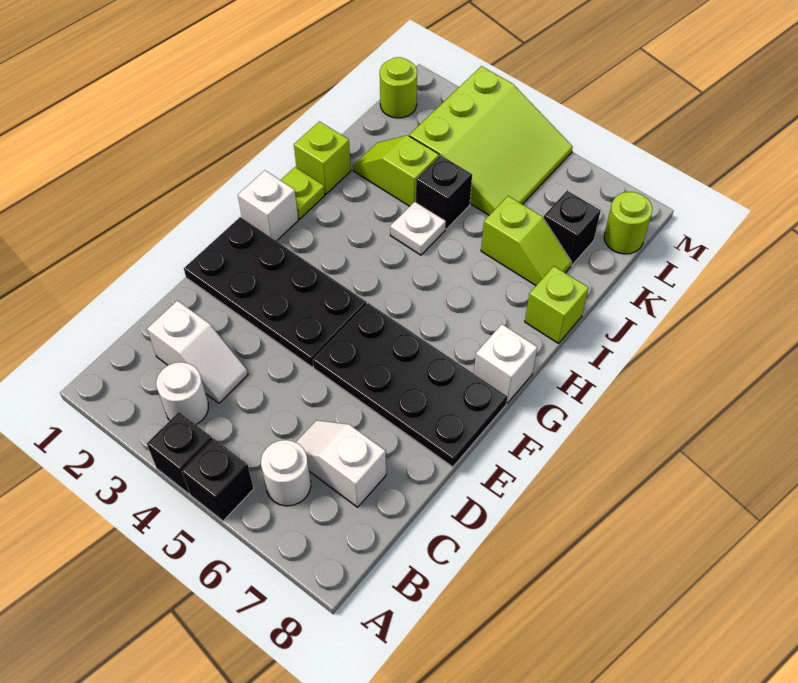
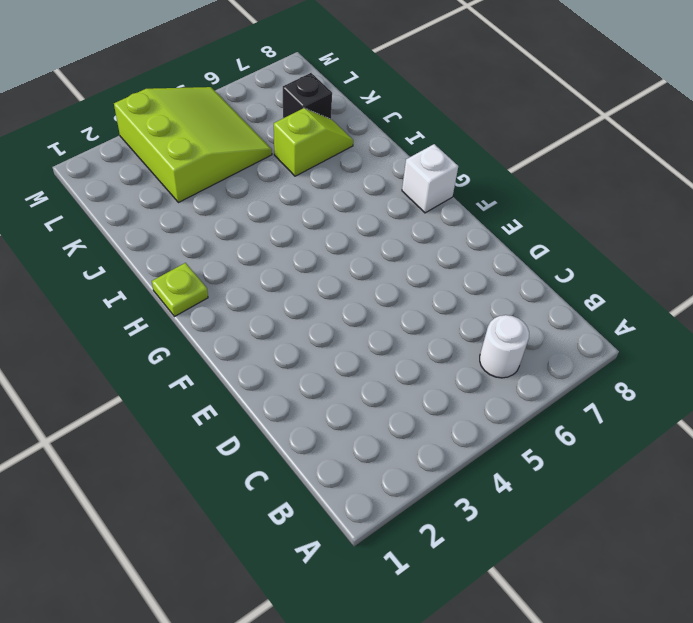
none -> black brick A4 level 1
none -> black brick A5 level 1
none -> white round brick B3 level 1

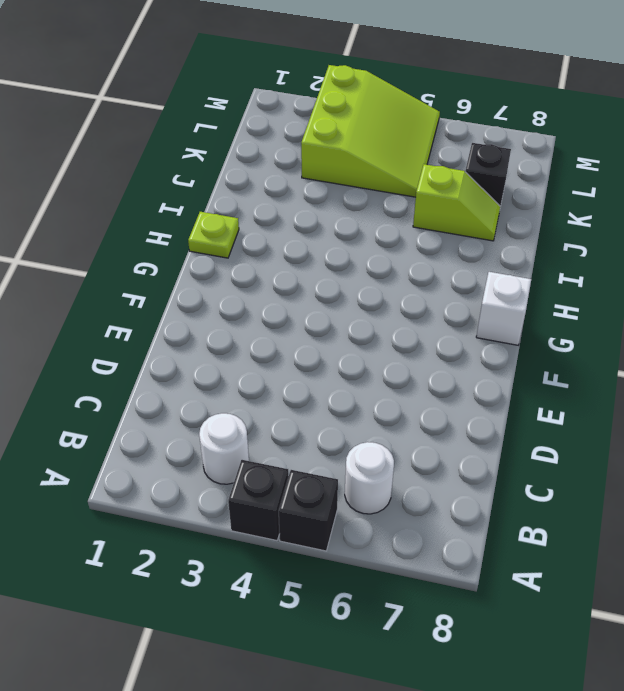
none -> white slope C2:C3 level 1 top 2
none -> white slope C6:C7 level 1 top 7
none -> black plate E1:F4 level 1

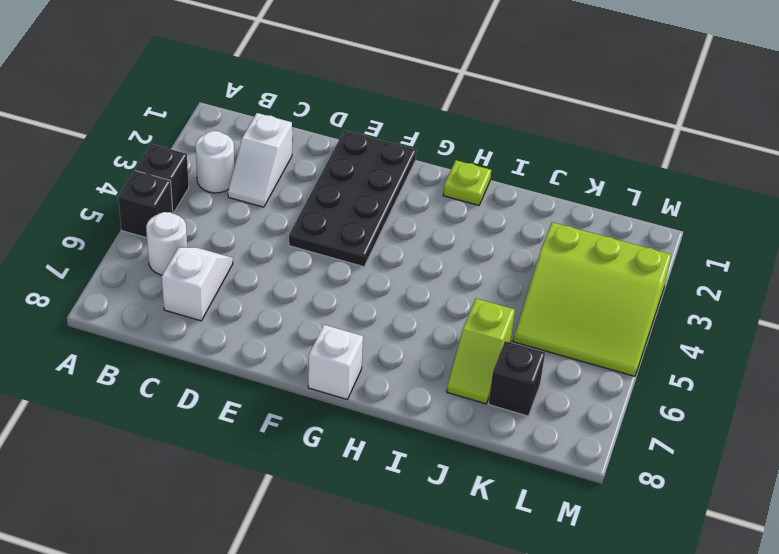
none -> black plate E5:F8 level 1
none -> white brick G1 level 1
none -> lime brick I1 level 1

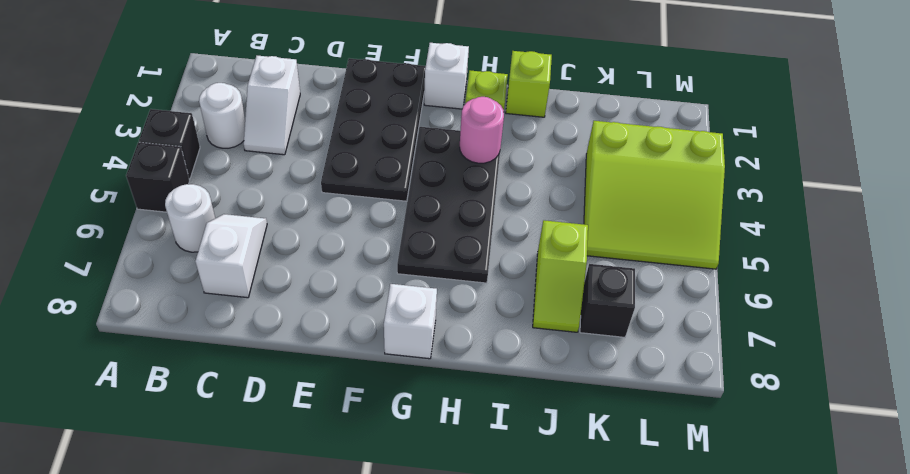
black plate G3:H6 level 1 -> black plate E5:F8 level 1
pink round brick H3 level 2 -> none
none -> white plate I4 level 1
none -> lime brick I8 level 1
none -> lime slope J2:J3 level 1 top 3

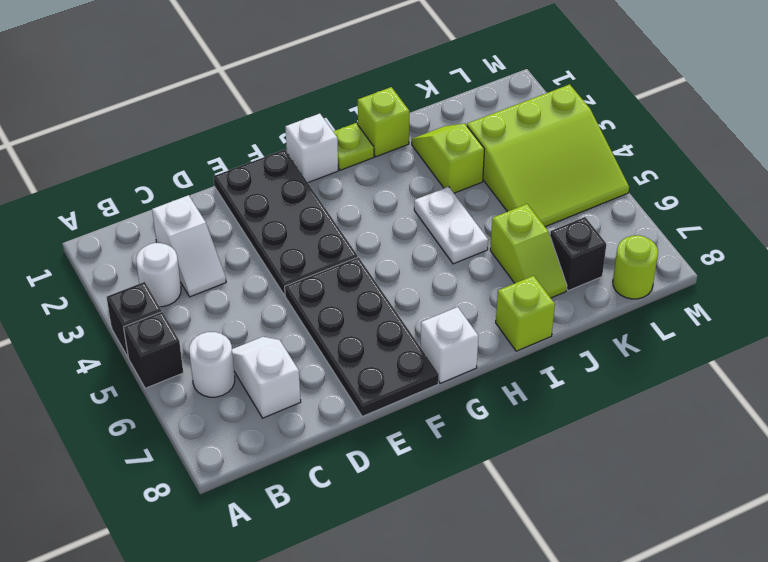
white plate I4:I5 level 1 -> white plate I4 level 1
none -> black brick J4 level 1
none -> lime round brick L1 level 1

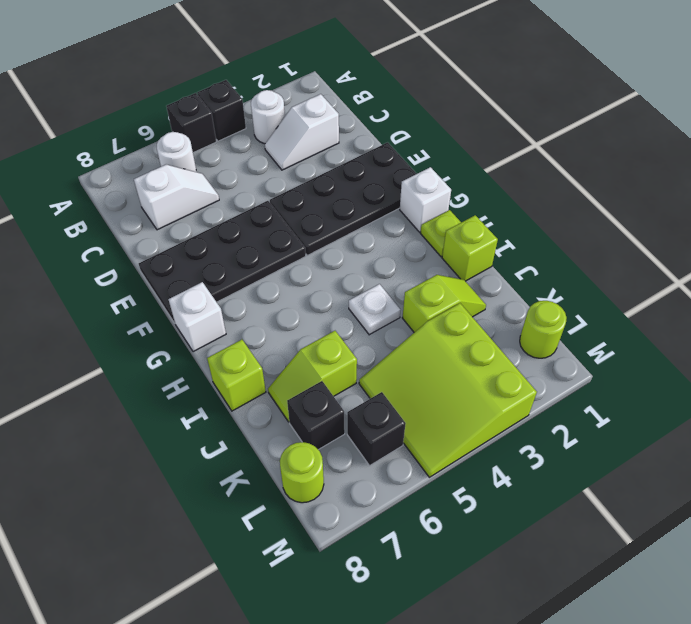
black brick L6 level 1 -> black brick J4 level 1

